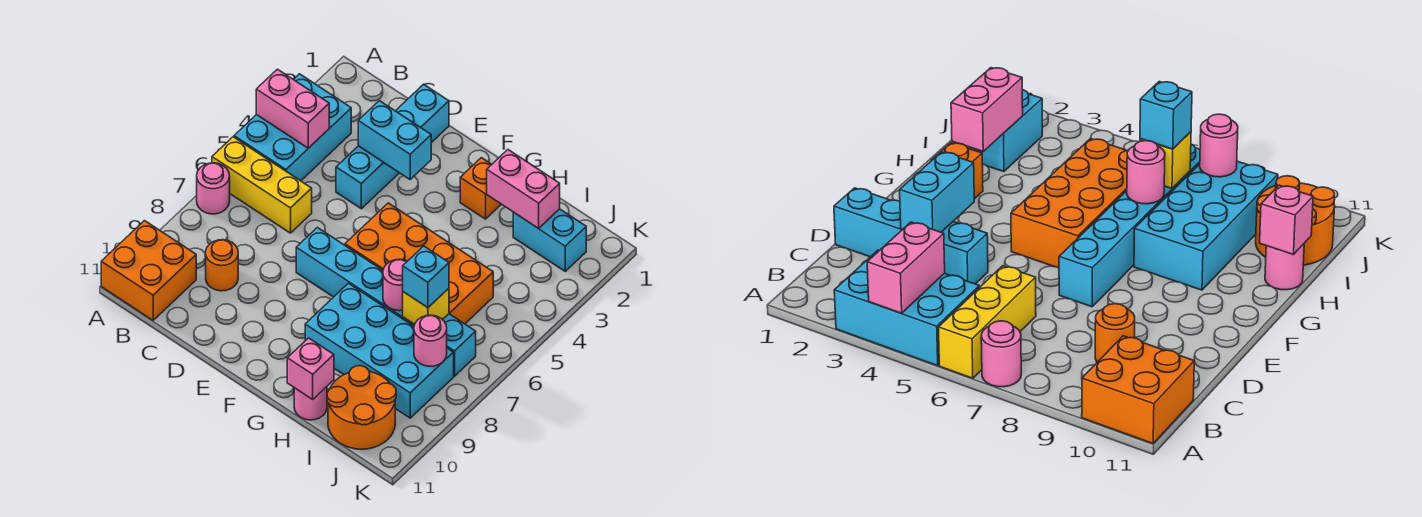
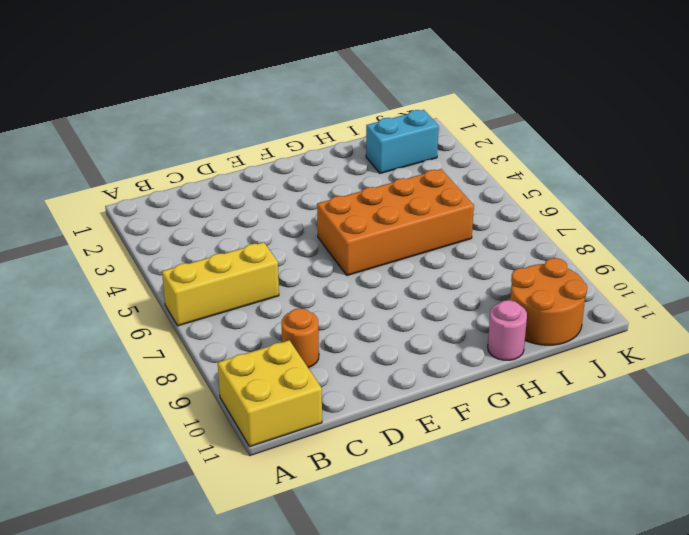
yellow brick A10:B11 level 1 -> orange brick A10:B11 level 1
none -> cyan brick A3:B5 level 1
none -> pink round brick A7 level 1
none -> cyan brick D1:D4 level 1

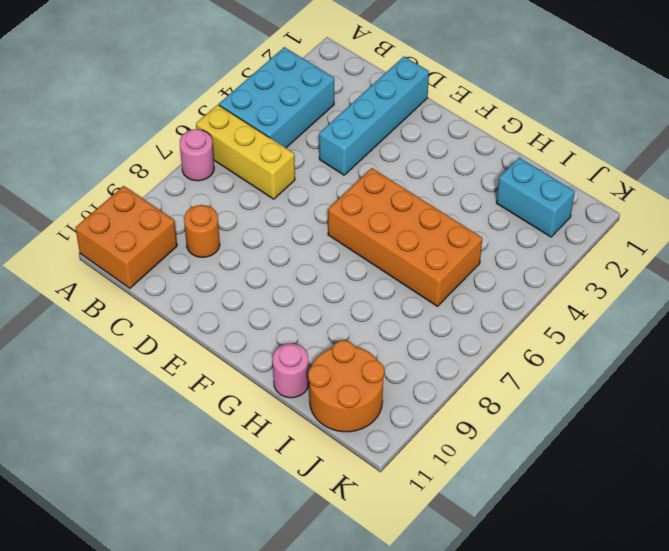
none -> cyan brick E7:J7 level 1
none -> orange brick G2 level 1
none -> cyan brick G8:J9 level 1

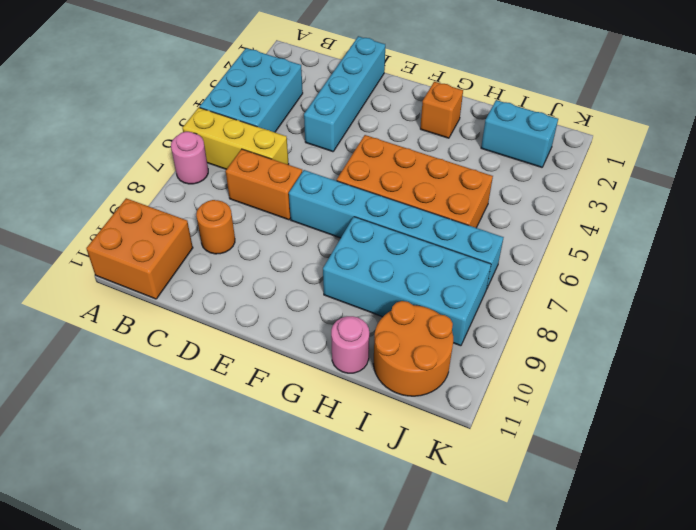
orange brick C7:D7 level 1 -> none
none -> pink brick A4:B4 level 2
none -> cyan brick D3:E3 level 2
none -> pink brick H2:I2 level 2

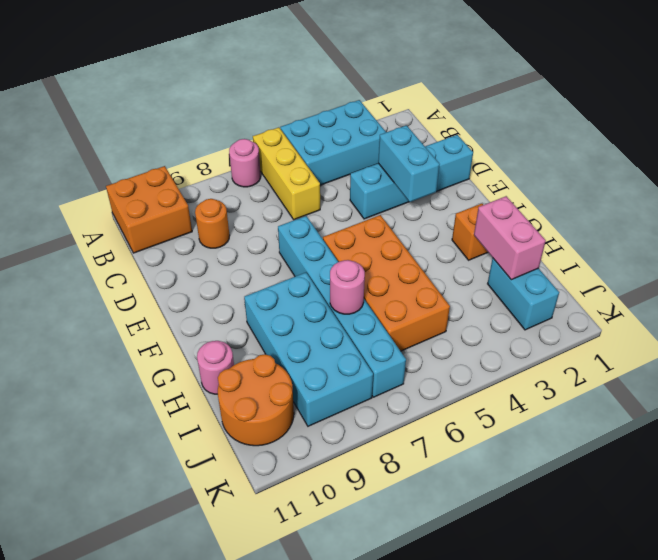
none -> pink brick A4:B4 level 2
none -> pink brick H11 level 2
none -> yellow brick I7 level 2

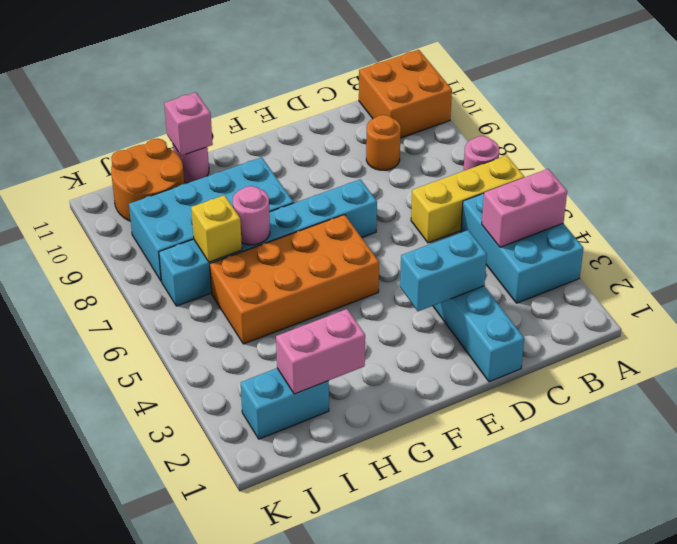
none -> orange brick G2 level 1
none -> pink round brick J8 level 2
none -> cyan brick I7 level 3

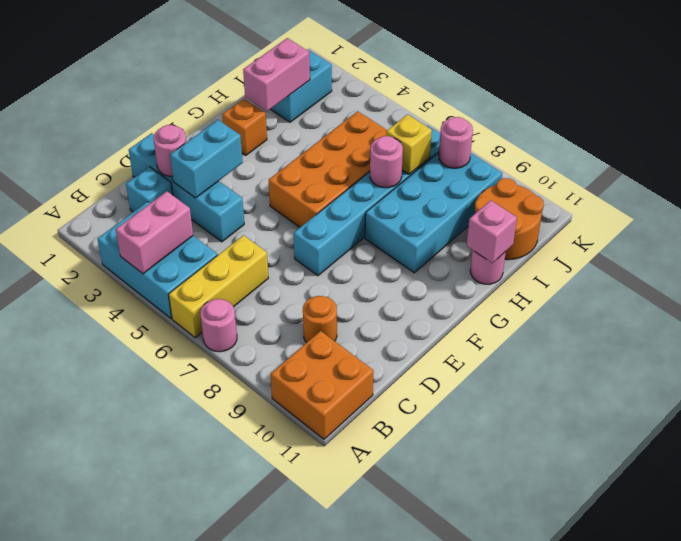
cyan brick C2 level 1 -> cyan brick I7 level 3
pink round brick D2 level 2 -> none

